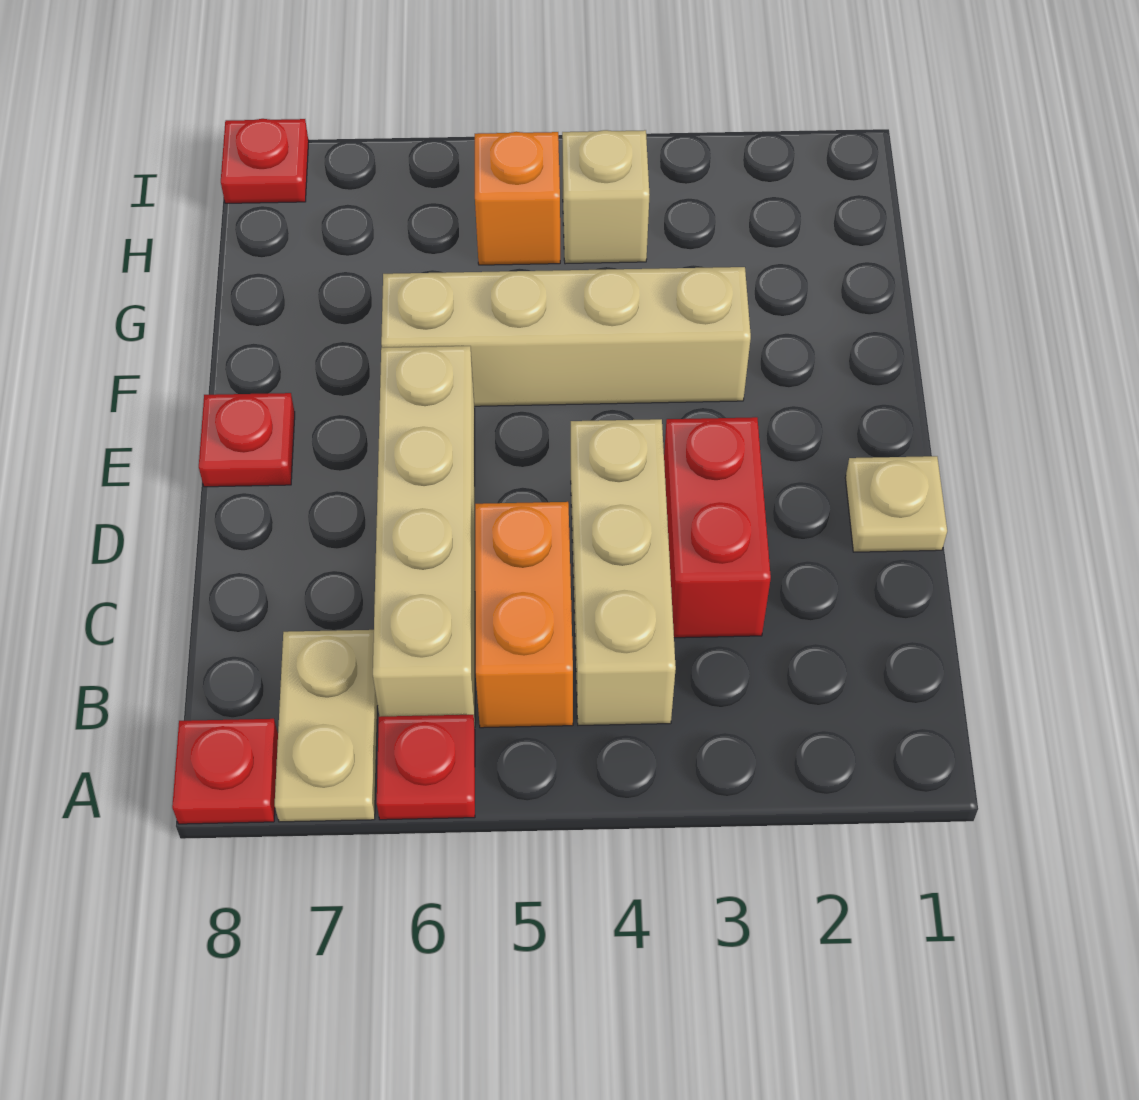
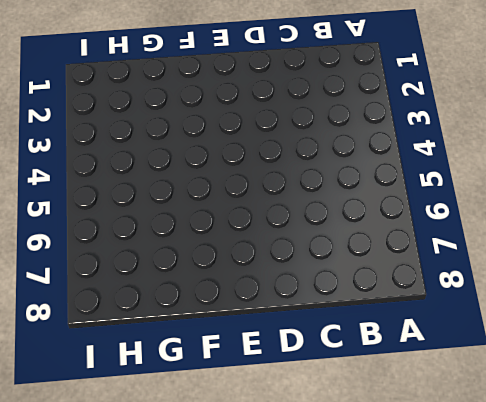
none -> red plate A6 level 1
none -> tan plate A7:B7 level 1
none -> red plate A8 level 1

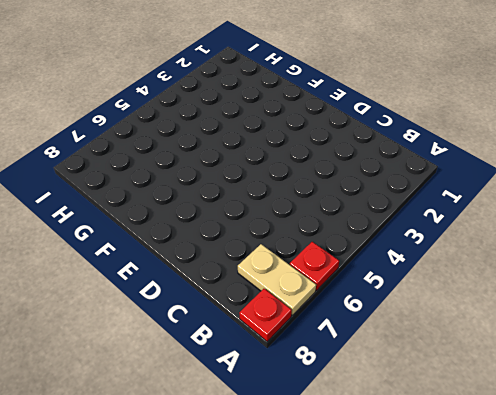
none -> tan brick B4:D4 level 1
none -> orange brick B5:C5 level 1
none -> tan brick B6:E6 level 1

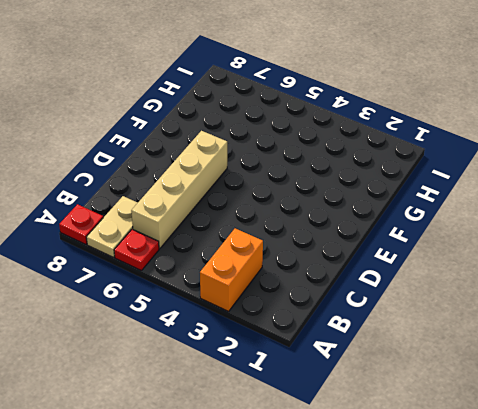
orange brick A3:B3 level 1 -> orange brick B5:C5 level 1
none -> tan brick B4:D4 level 1
none -> red brick C3:D3 level 1
none -> tan plate D1 level 1

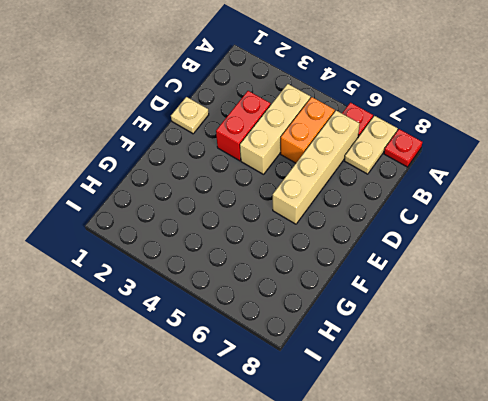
none -> red plate E8 level 1
none -> tan brick F3:F6 level 1
none -> tan brick H4 level 1

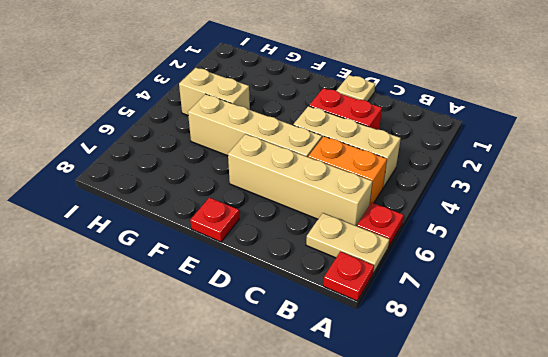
tan brick D5:G5 level 1 -> tan brick F3:F6 level 1
tan brick G4:H4 level 1 -> tan brick H4 level 1
none -> orange brick H5 level 1
none -> red plate I8 level 1

